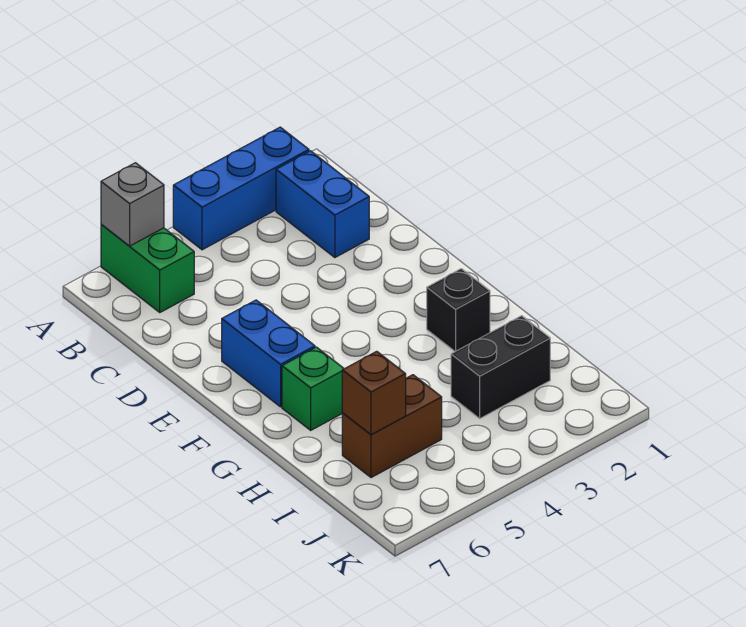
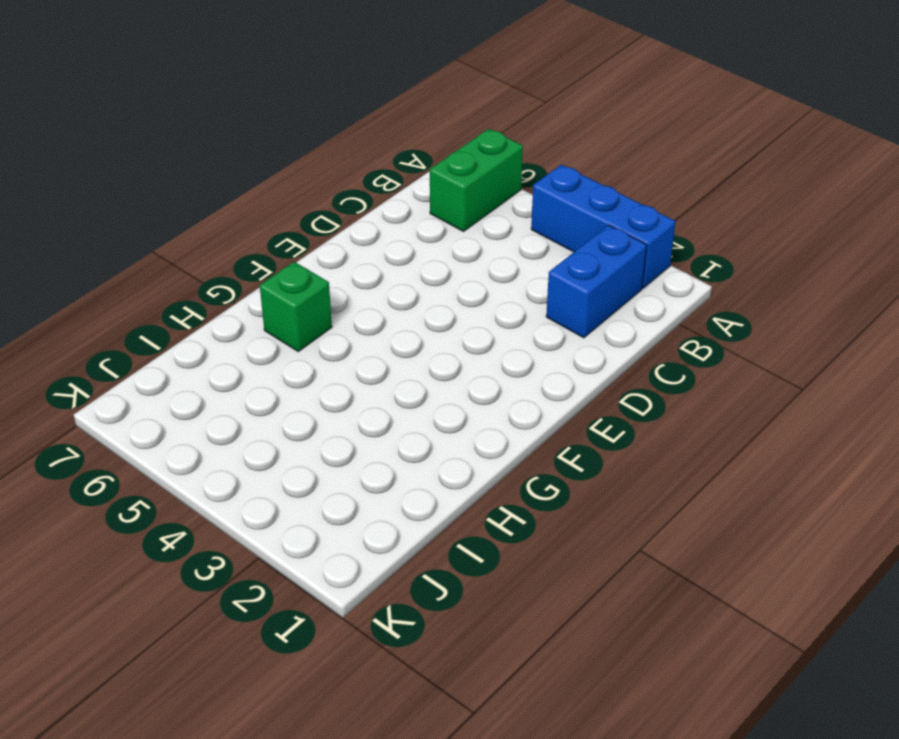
none -> blue brick E6:F6 level 1
none -> black brick G2 level 1

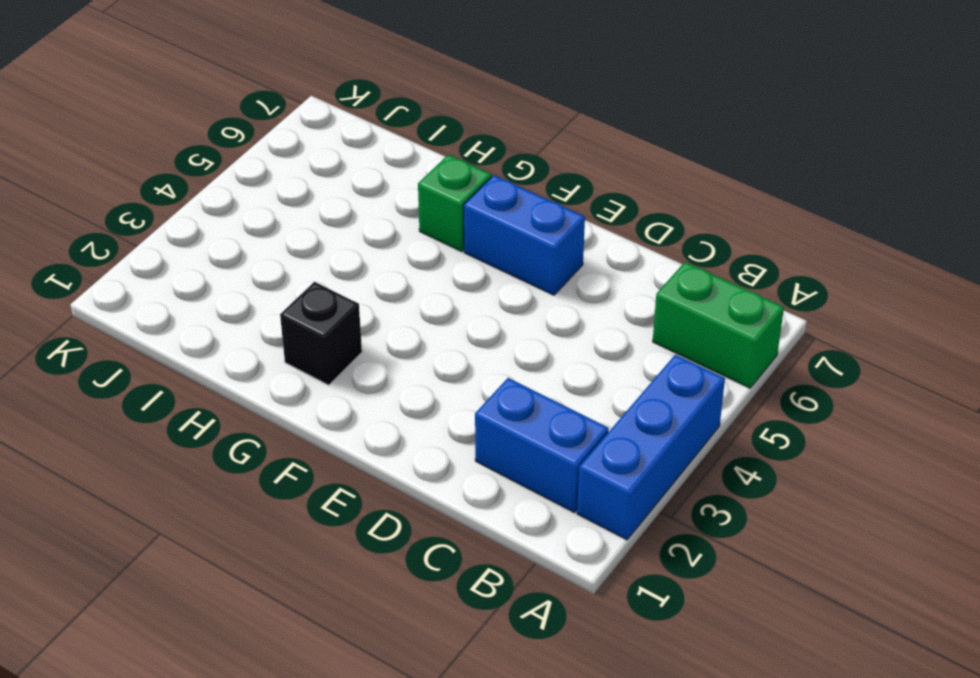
none -> black brick I2:I3 level 1
none -> brown brick I5:I6 level 1

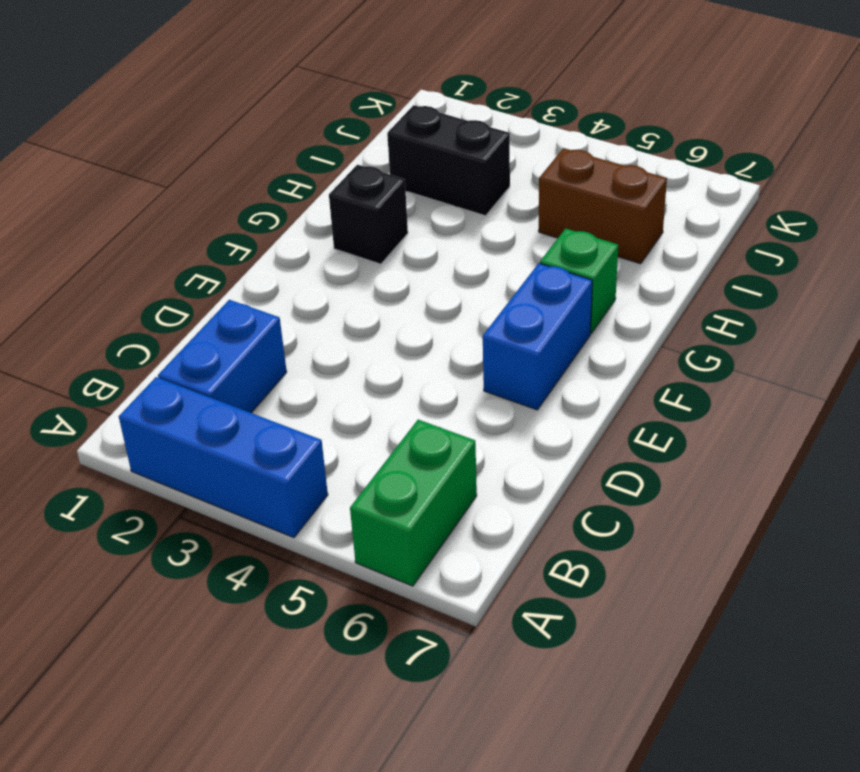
none -> grey brick A6 level 2
none -> brown brick I6 level 2

